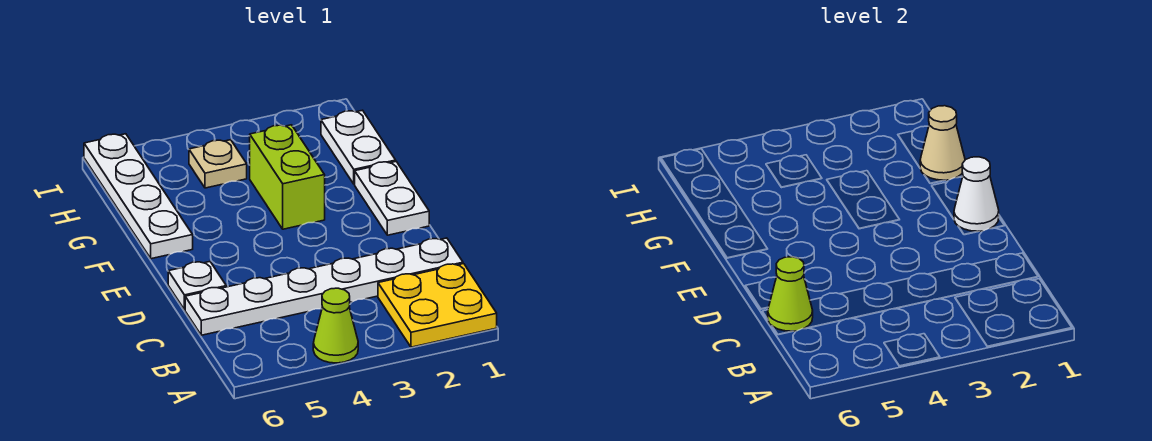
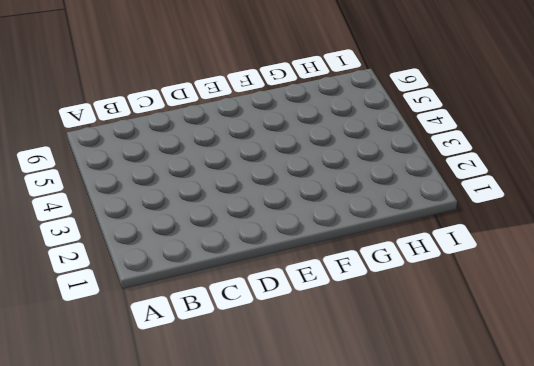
none -> yellow plate A1:B2 level 1
none -> lime cone A4 level 1
none -> white plate C1:C6 level 1

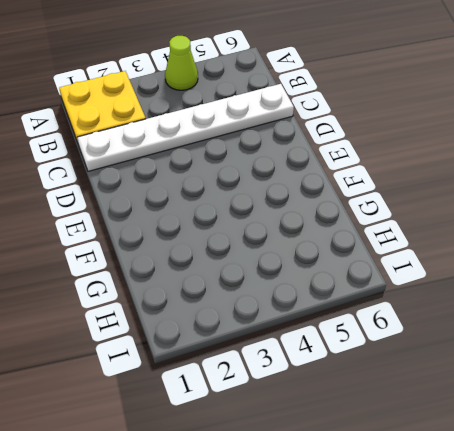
none -> white plate D6 level 1
none -> white plate E1:F1 level 1
none -> lime brick F3:G3 level 1

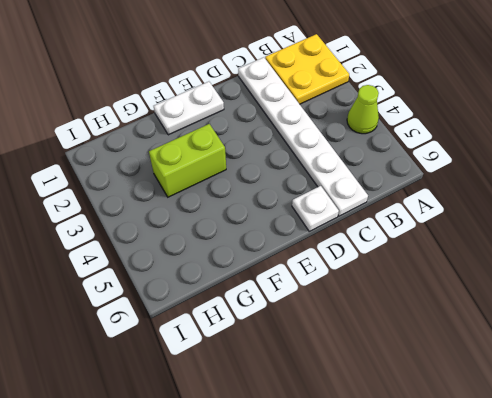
none -> white plate F6:I6 level 1
none -> white plate G1:H1 level 1
none -> tan plate H4 level 1

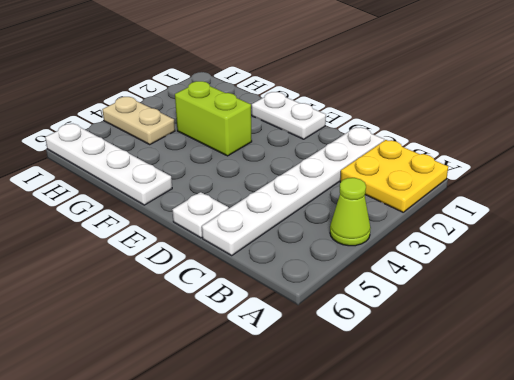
tan plate H4:I4 level 1 -> tan plate H4 level 1
none -> white plate G1:H1 level 1
none -> lime cone C6 level 2
none -> white cone E1 level 2

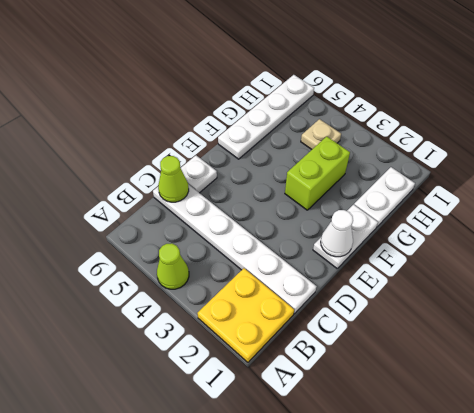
none -> tan cone G1 level 2

